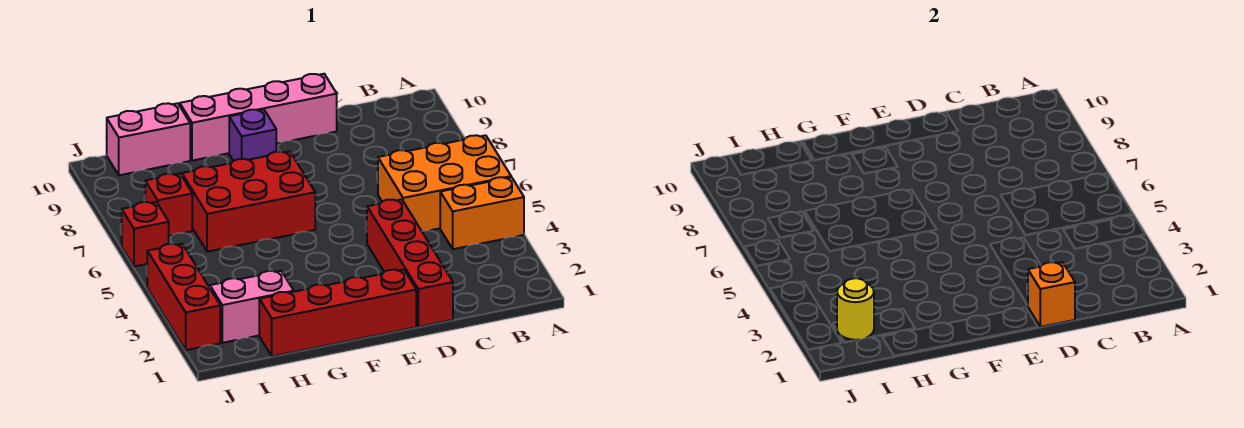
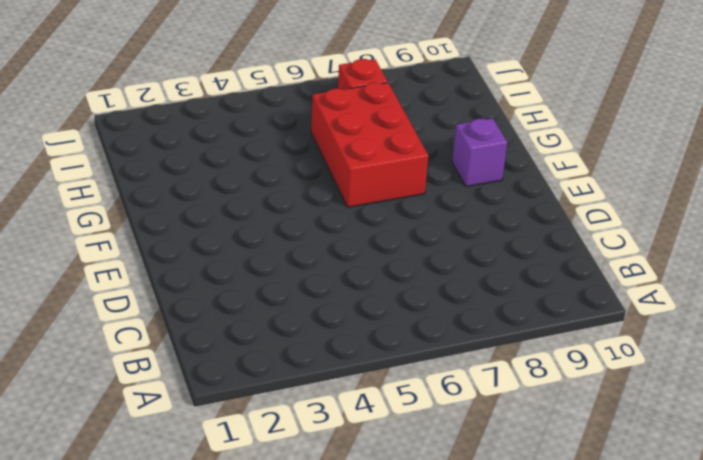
none -> orange brick A4:B4 level 1
none -> orange brick A5:C6 level 1
none -> red brick D1:D4 level 1

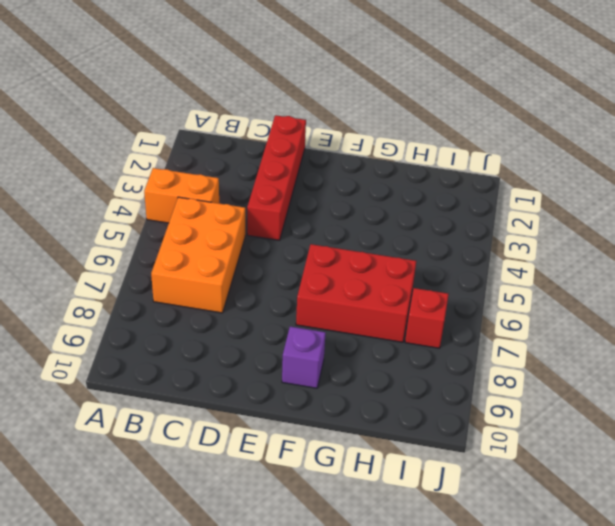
orange brick B5:C7 level 1 -> orange brick A5:C6 level 1
none -> pink brick D10:G10 level 1
none -> red brick E1:H1 level 1
none -> pink brick H2:I2 level 1

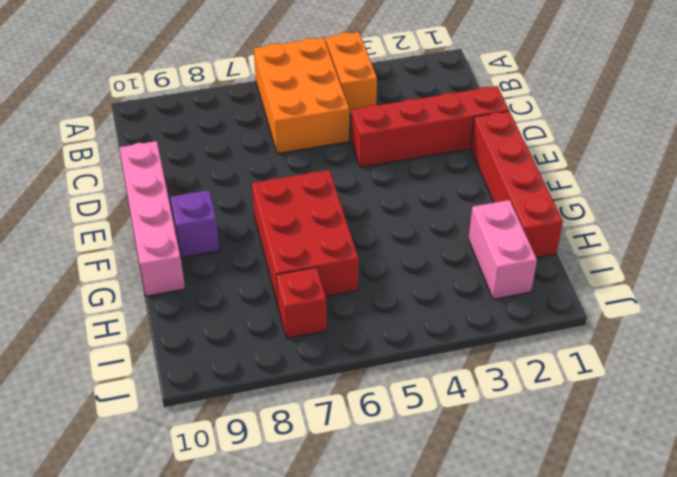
none -> pink brick H10:I10 level 1
none -> red brick J2:J4 level 1
none -> red brick J6 level 1

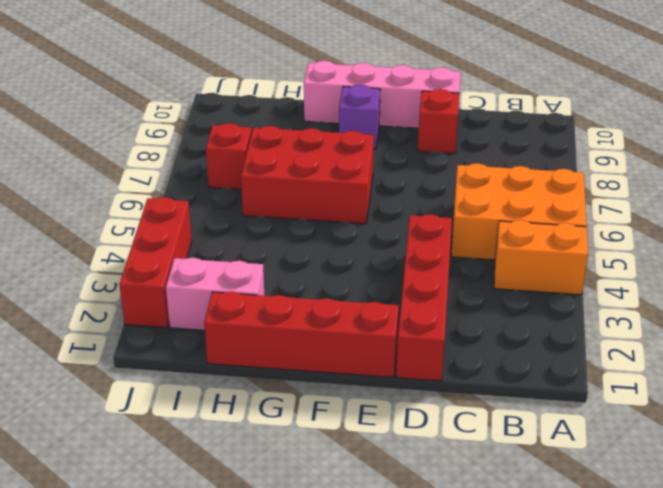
red brick D9 level 1 -> red brick J6 level 1
none -> pink brick H10:I10 level 1
none -> orange brick D1 level 2
none -> yellow round brick I2 level 2

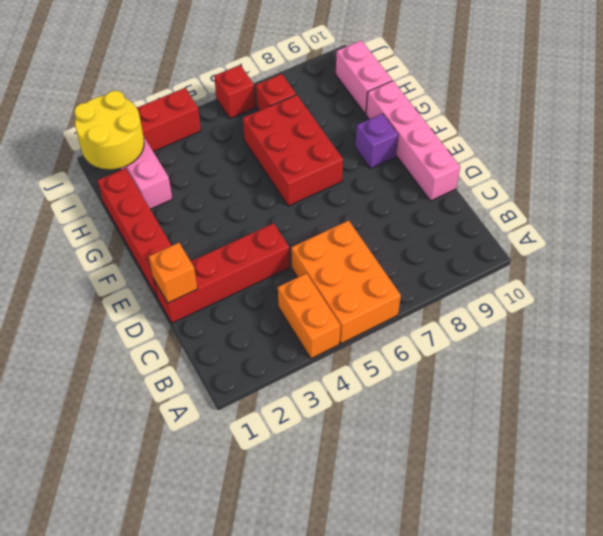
yellow round brick I1:J2 level 2 -> yellow round brick I2 level 2

